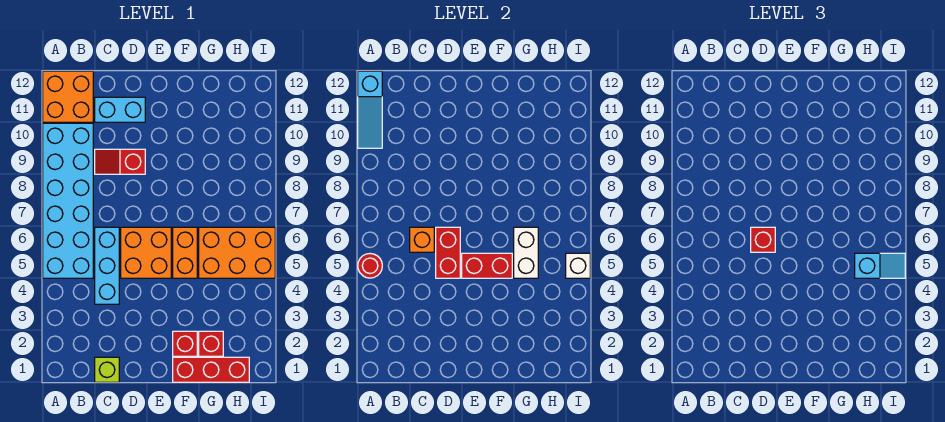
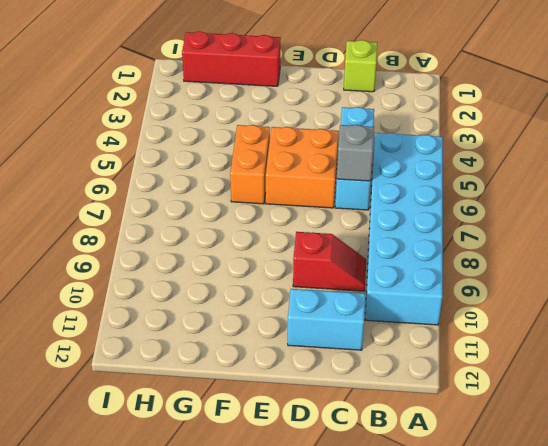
grey brick C6 level 2 -> orange brick C6 level 2
none -> orange brick A11:B12 level 1
none -> red brick F2 level 1
none -> red brick G2 level 1

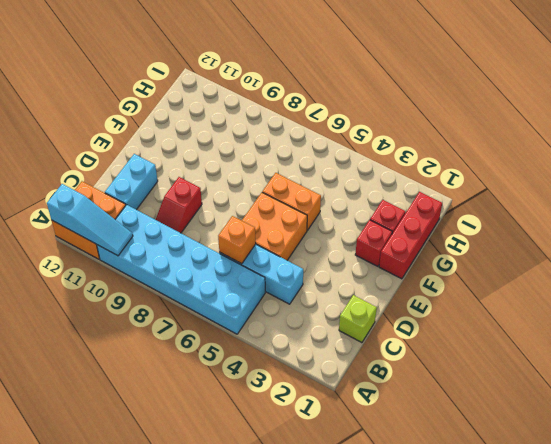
none -> orange brick G5:I6 level 1
none -> red round brick A5 level 2
none -> red brick D5:D6 level 2

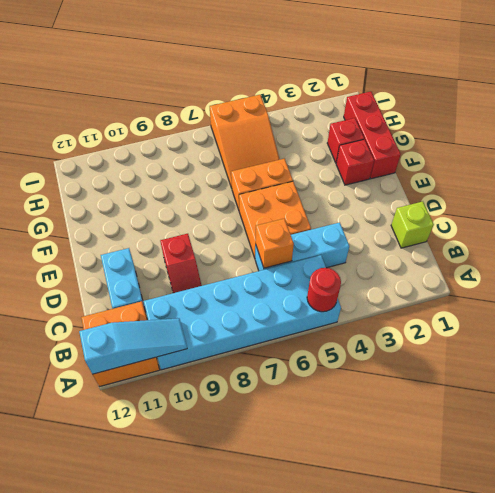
orange slope G5:I6 level 1 top I -> orange brick G5:I6 level 1
none -> red brick D5:D6 level 2
none -> red brick E5:F5 level 2
none -> white brick G5:G6 level 2

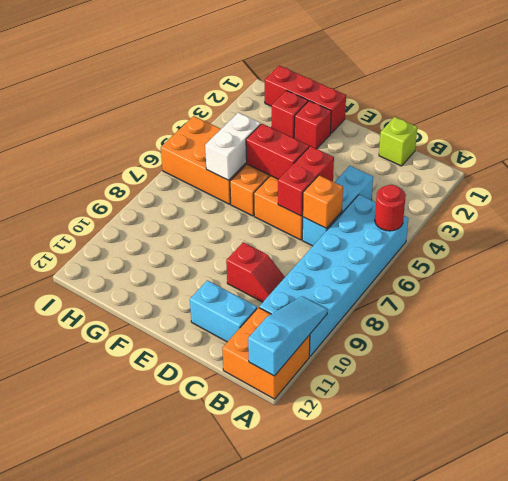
none -> white brick I5 level 2
none -> red brick D6 level 3
none -> cyan slope H5:I5 level 3 top H

